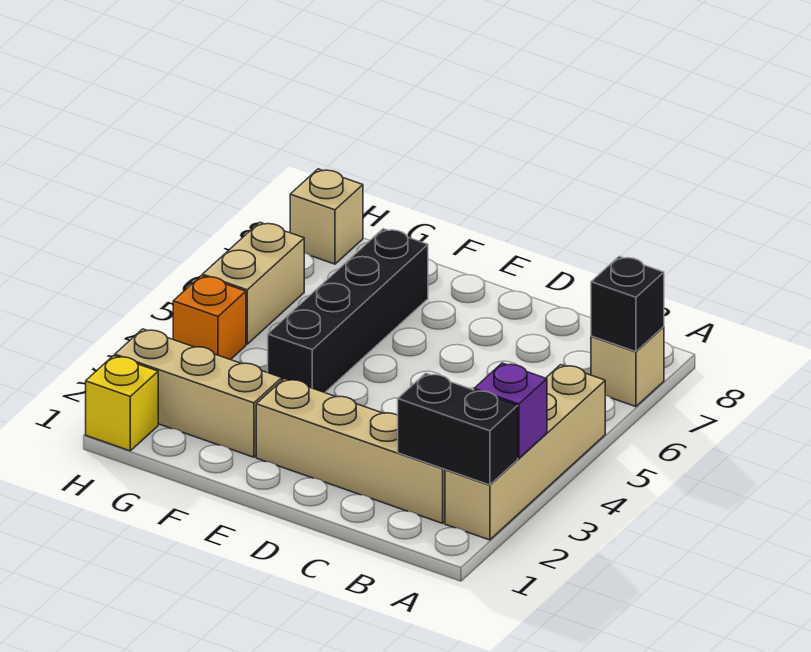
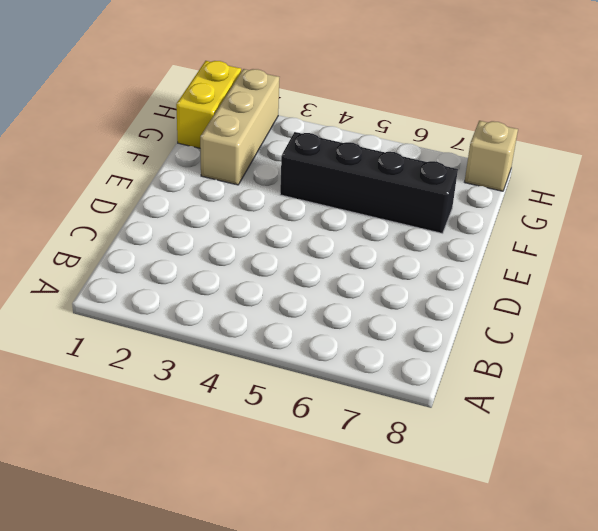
yellow brick G1:H1 level 1 -> yellow brick H1 level 1
none -> tan brick A2:A5 level 1
none -> tan brick A7 level 1
none -> tan brick B2:E2 level 1

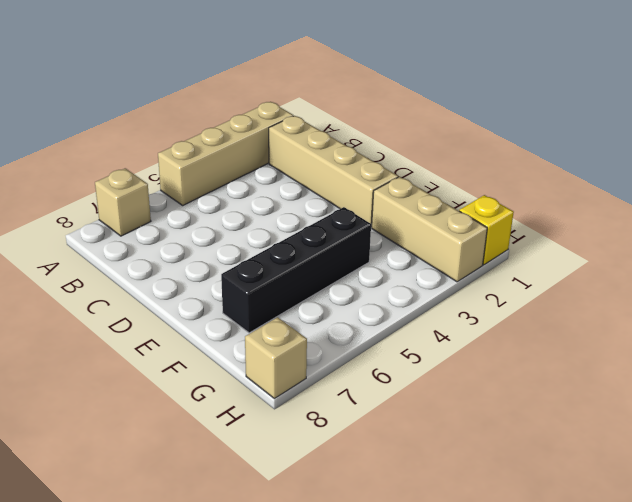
none -> orange brick H4 level 1
none -> tan brick H5:H6 level 1
none -> black brick A2:B2 level 2

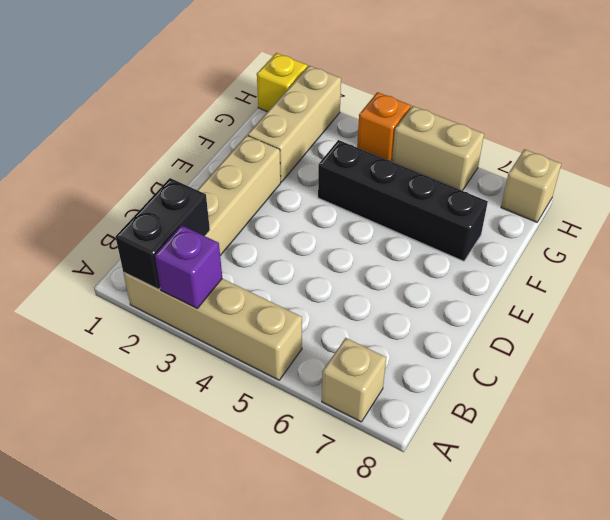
none -> black brick A7 level 2

